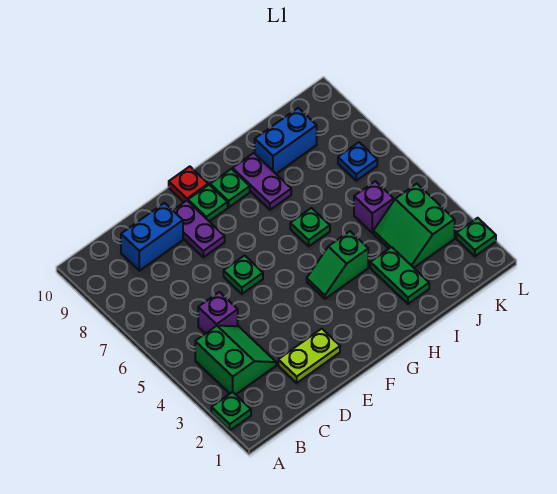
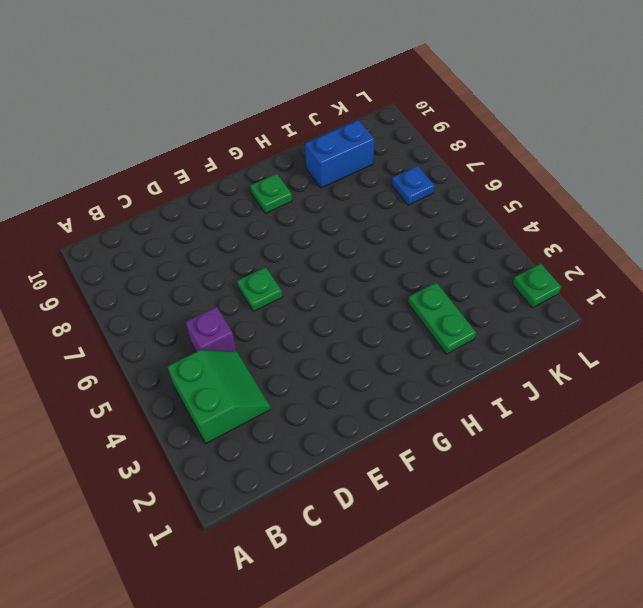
none -> green plate A2 level 1
none -> blue brick C9:D9 level 1
none -> lime plate D2:E2 level 1

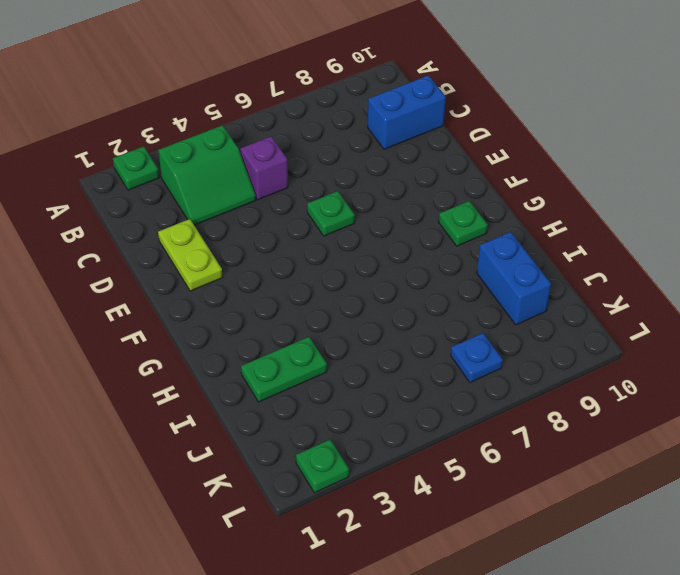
blue brick C9:C10 level 1 -> blue brick C9:D9 level 1
none -> purple plate E8:E9 level 1
none -> green plate F9 level 1
none -> red plate F10 level 1

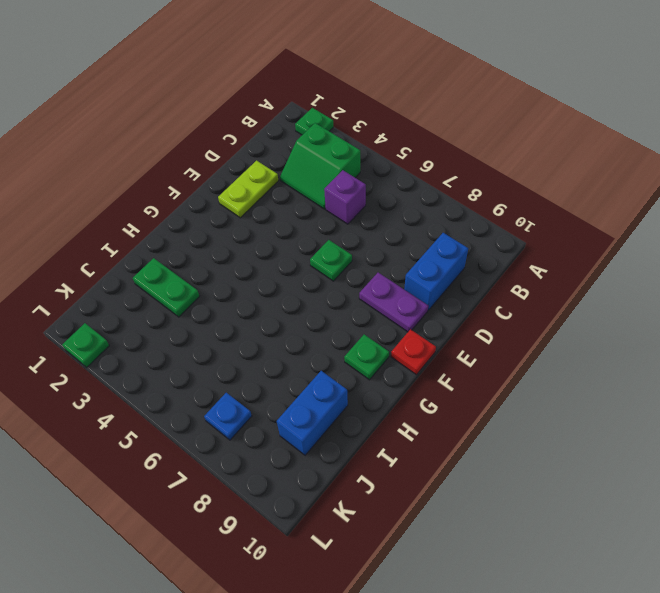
none -> green plate F9 level 1
none -> green slope G4:H4 level 1 top H
none -> green plate H6 level 1

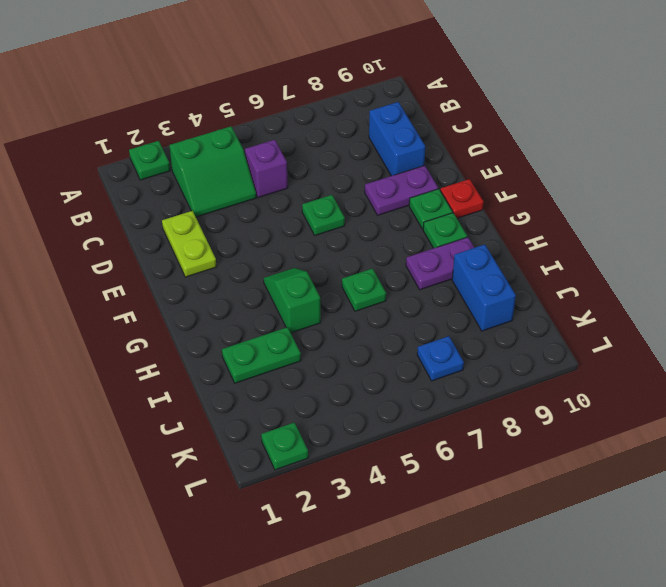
none -> green slope J3:K4 level 1 top K
none -> purple brick J5 level 1

